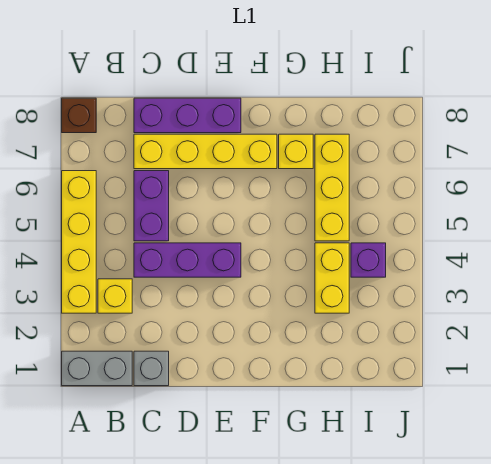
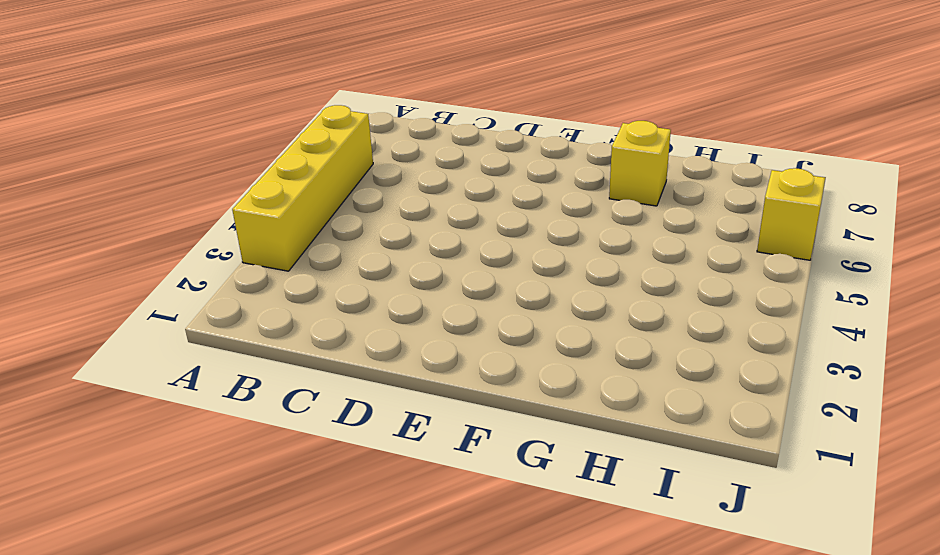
yellow brick J6 level 1 -> yellow brick B3 level 1
none -> grey brick A1:B1 level 1
none -> brown brick A8 level 1
none -> grey brick C1 level 1

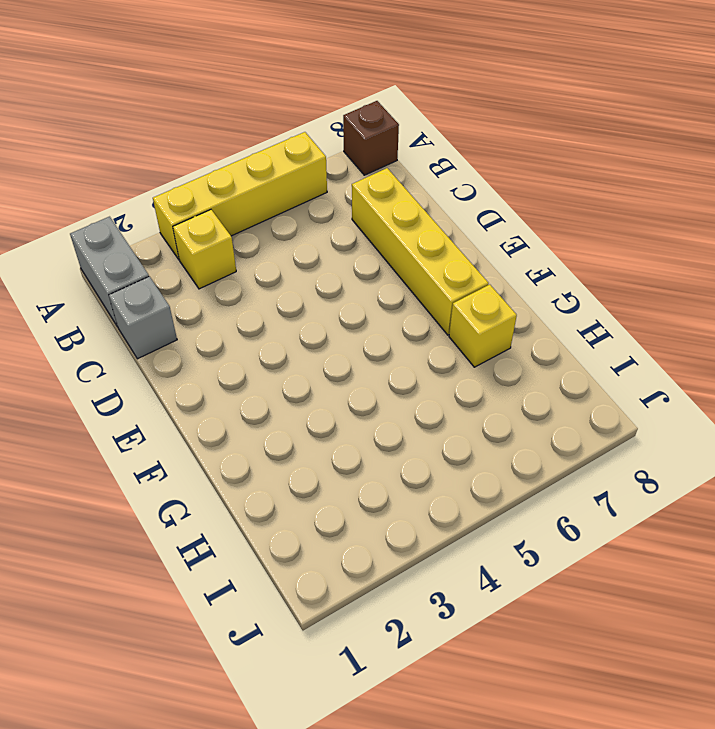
none -> purple brick C4:E4 level 1
none -> purple brick C5:C6 level 1
none -> purple brick C8:E8 level 1

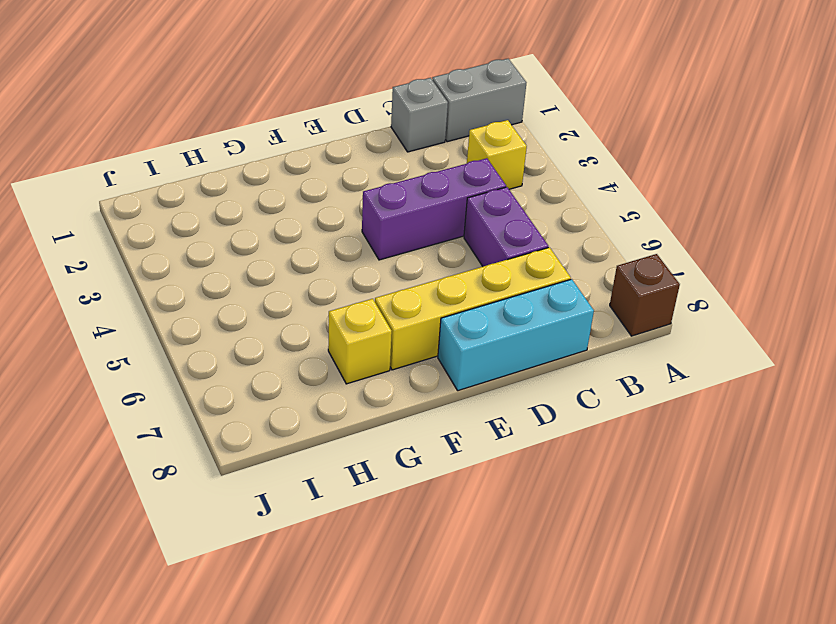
cyan brick C8:E8 level 1 -> purple brick C8:E8 level 1
none -> yellow brick A3:A6 level 1
none -> yellow brick H3:H4 level 1
none -> yellow brick H5:H7 level 1

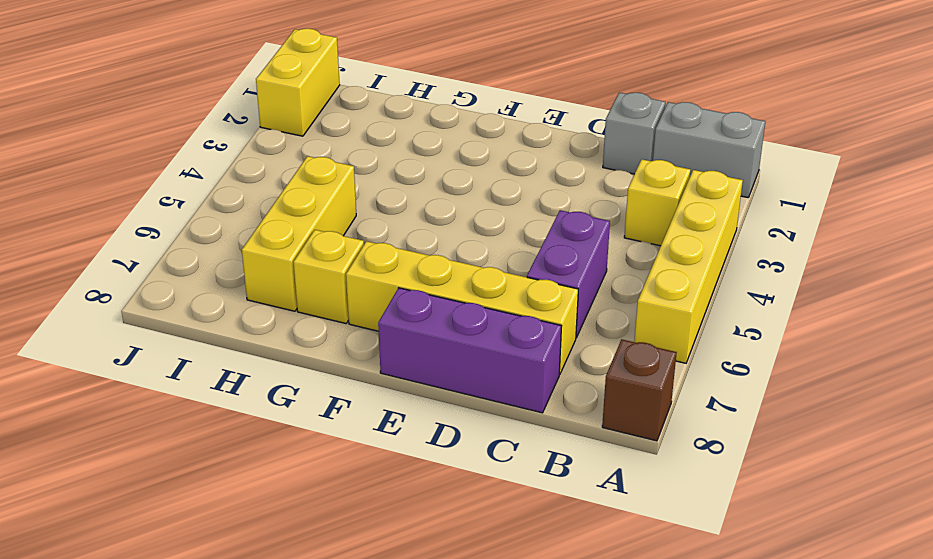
yellow brick J1:J2 level 1 -> yellow brick H3:H4 level 1
none -> purple brick C4:E4 level 1
none -> purple brick I4 level 1

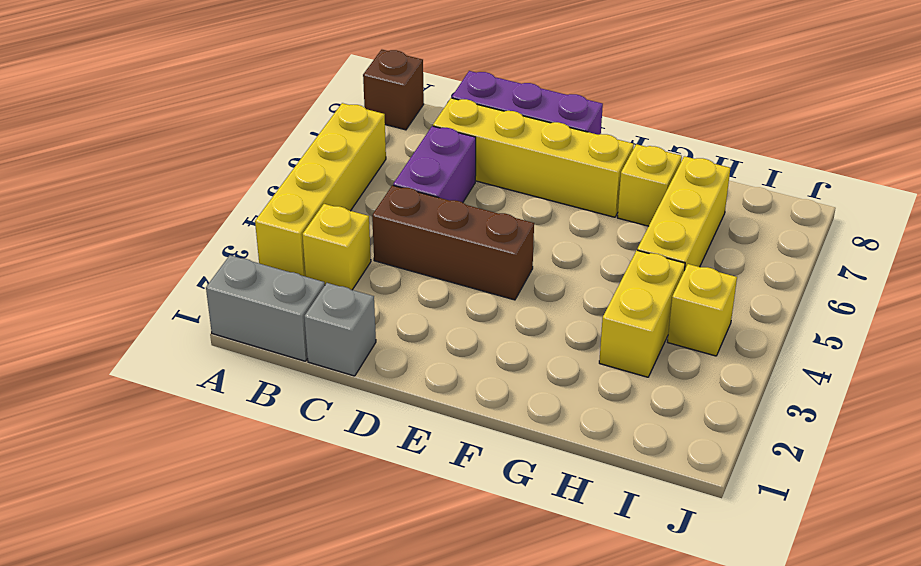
brown brick C4:E4 level 1 -> purple brick C4:E4 level 1
yellow brick I4 level 1 -> purple brick I4 level 1

